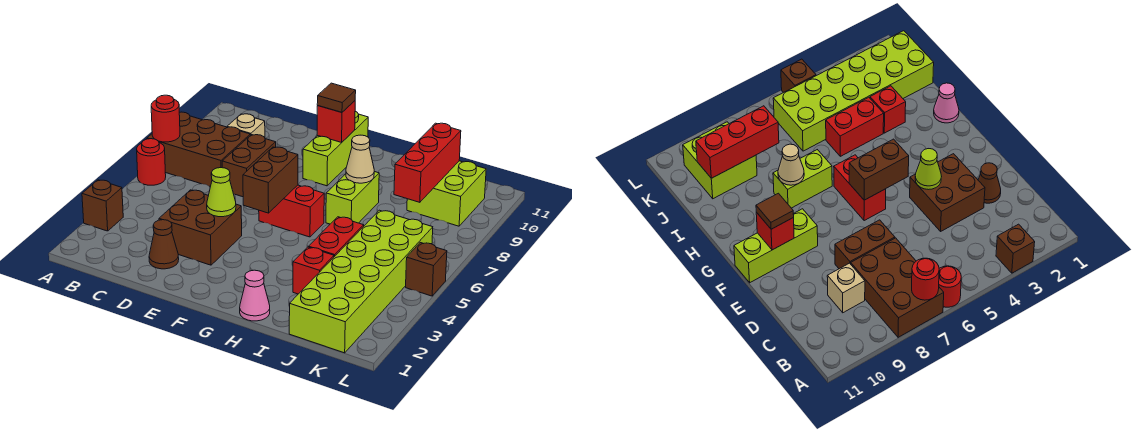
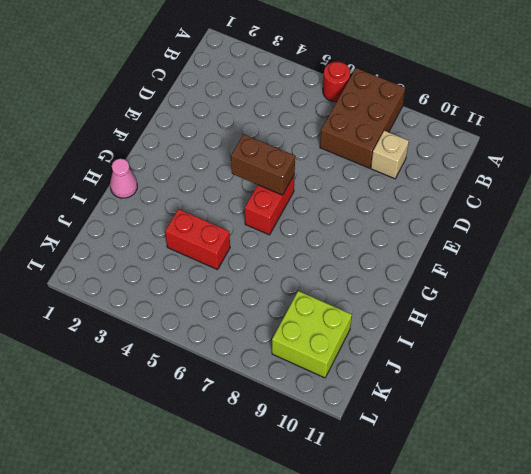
none -> brown brick A3 level 1
none -> brown cone D2 level 1
none -> brown brick D3:E4 level 1

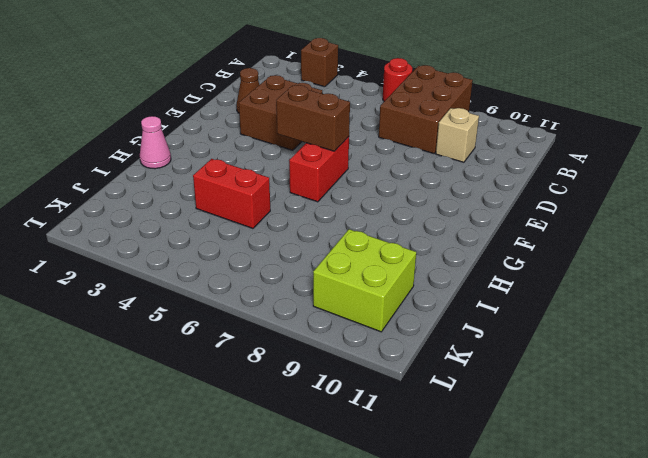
none -> brown brick D7:D8 level 1
none -> lime brick F9:F11 level 1
none -> lime brick H7:H8 level 1

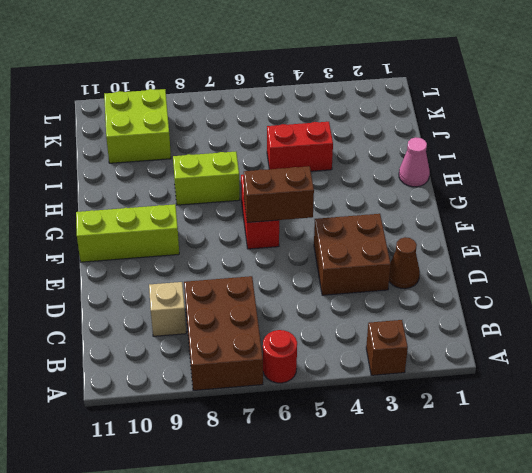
none -> brown brick D7:D8 level 1
none -> red brick I3 level 1
none -> lime brick J1:K6 level 1

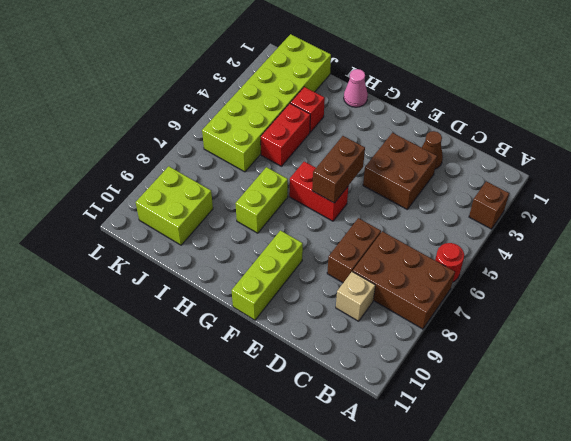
none -> brown brick L5 level 1
none -> red round brick A7 level 2
none -> lime cone E4 level 2

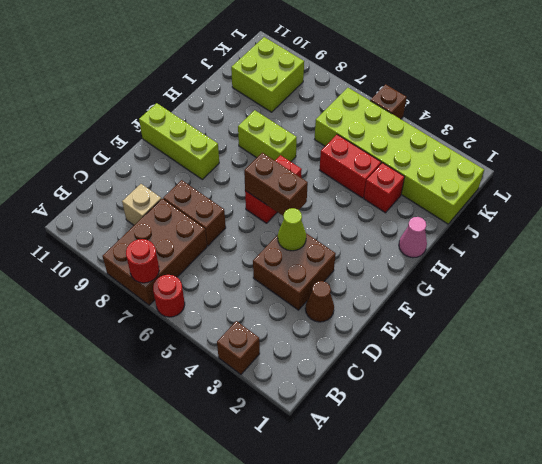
none -> red brick F10 level 2
none -> tan cone H8 level 2
none -> red brick J8:J10 level 2

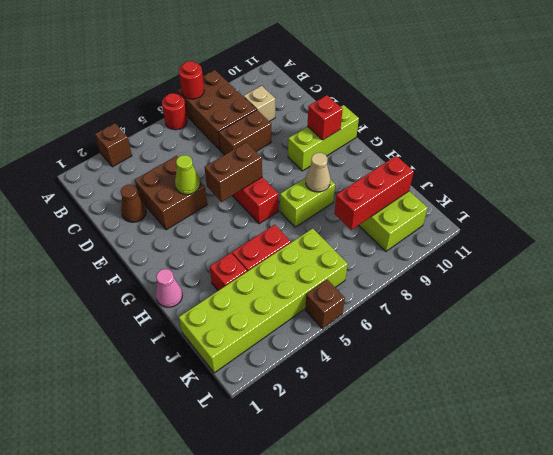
none -> brown tile F10 level 3

